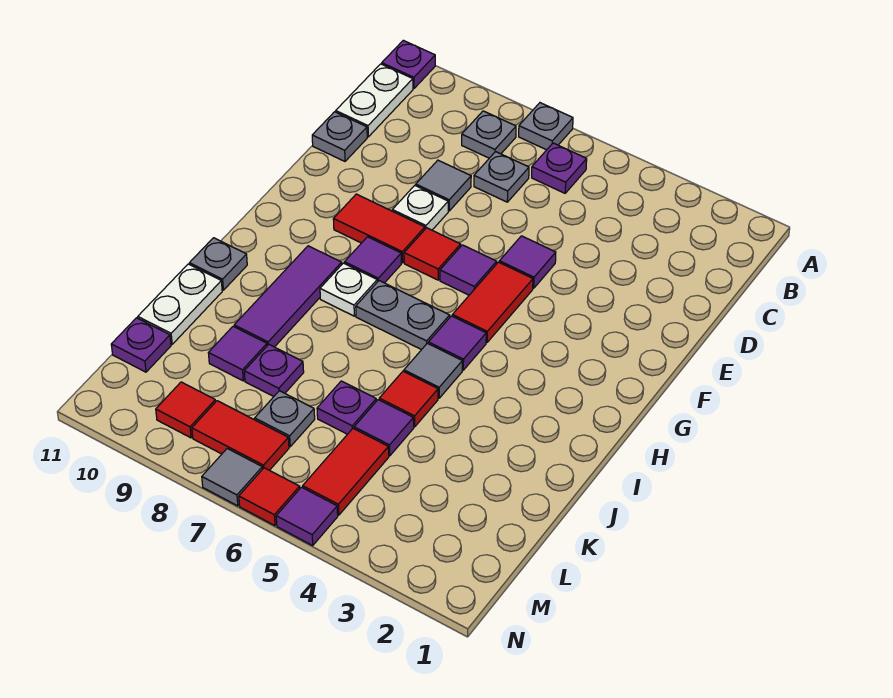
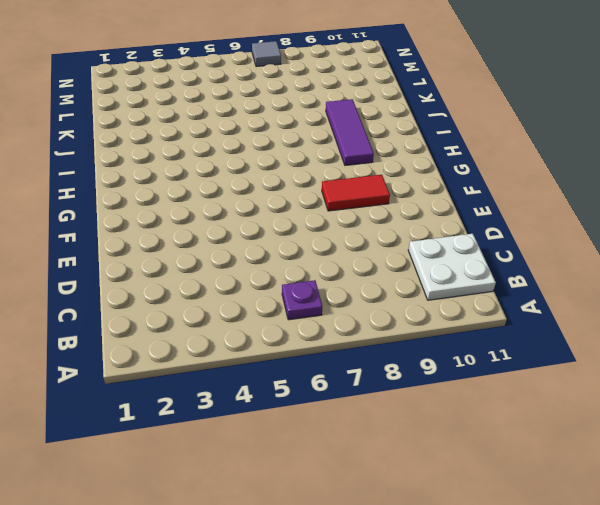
white plate B10:C11 level 1 -> white plate B11:C11 level 1
none -> grey plate A7 level 1
none -> purple plate A11 level 1
none -> grey plate B8 level 1
none -> grey plate C7 level 1

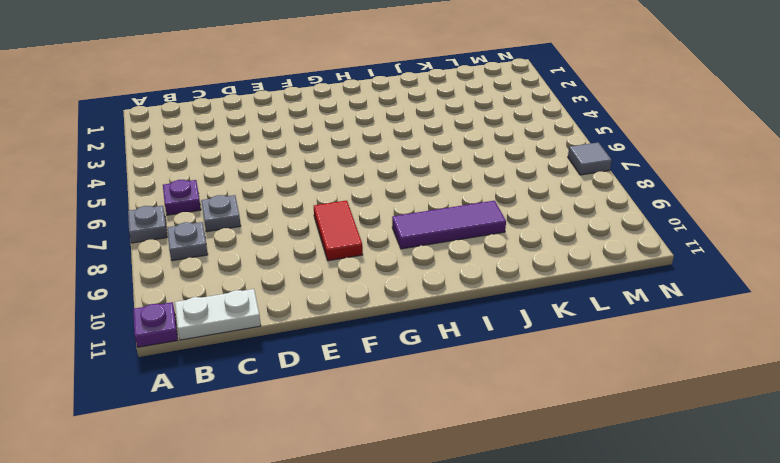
none -> grey tile D8 level 1
none -> grey plate D11 level 1
none -> purple tile E5 level 1
none -> white plate E8 level 1

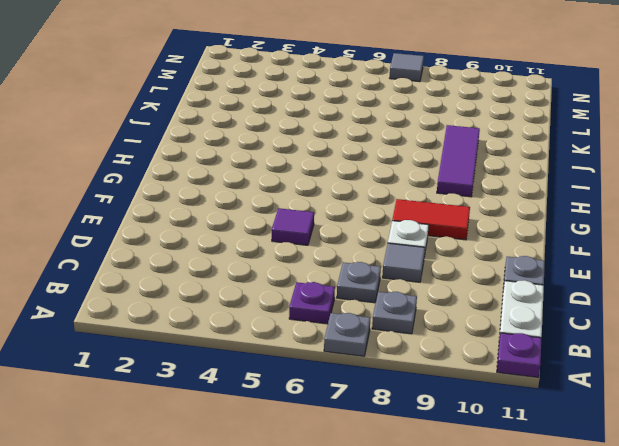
none -> red tile F5:G5 level 1
none -> purple tile F6 level 1
none -> red tile F7 level 1
none -> purple tile G8 level 1

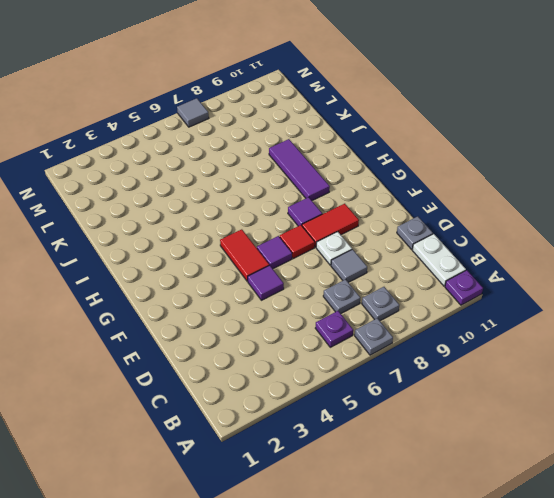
none -> purple tile H5 level 1
none -> grey plate H6:H7 level 1
none -> white plate H8 level 1
none -> grey tile I5 level 1

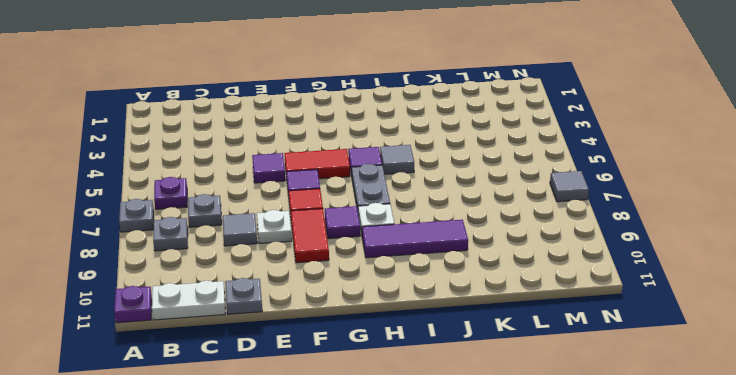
none -> grey plate I11 level 1
none -> red tile J5 level 1
none -> white plate J11:K11 level 1
none -> purple tile K5 level 1

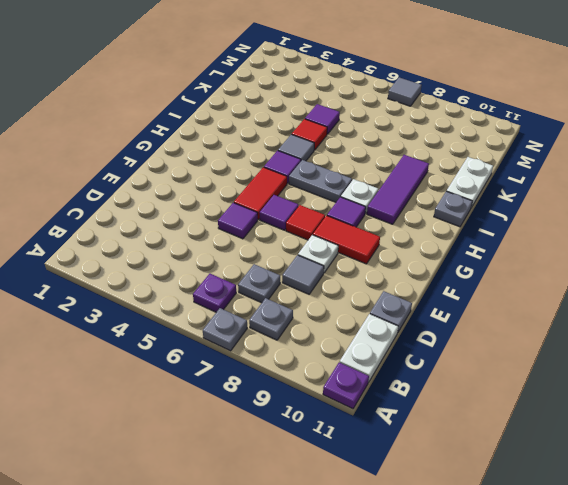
none -> purple plate K6 level 1
none -> purple plate K8 level 1
none -> purple tile K9 level 1
none -> red tile L5:M5 level 1

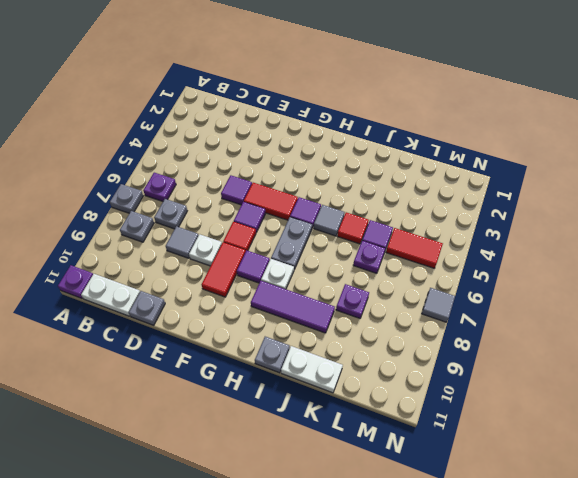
none -> purple tile K9 level 1
none -> grey plate L7 level 1
none -> purple plate L11 level 1
none -> red tile M7:M8 level 1

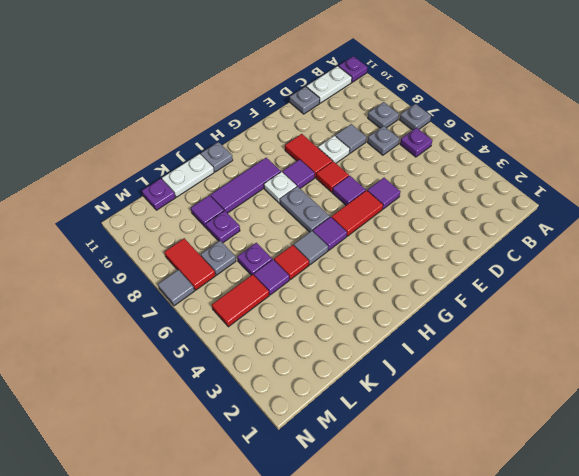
none -> red tile M9 level 1
none -> purple tile N5 level 1
none -> red tile N6 level 1

